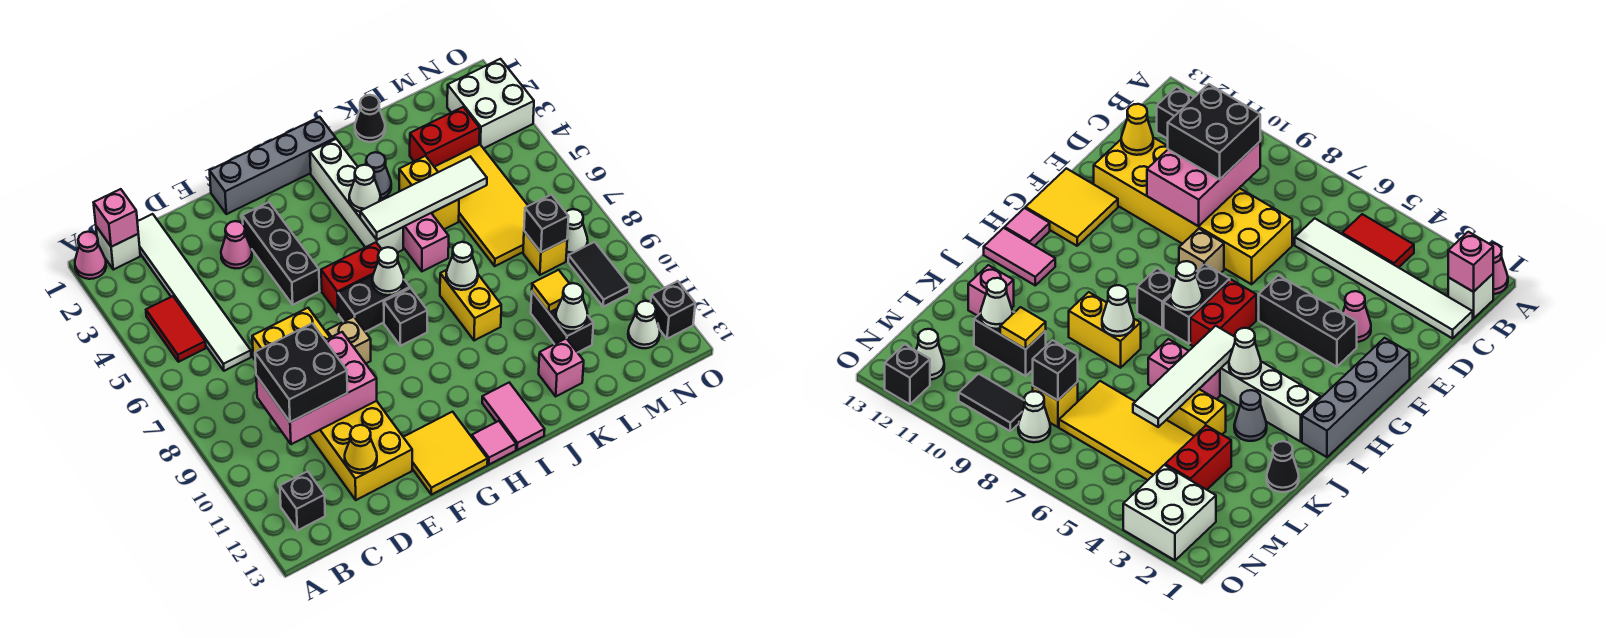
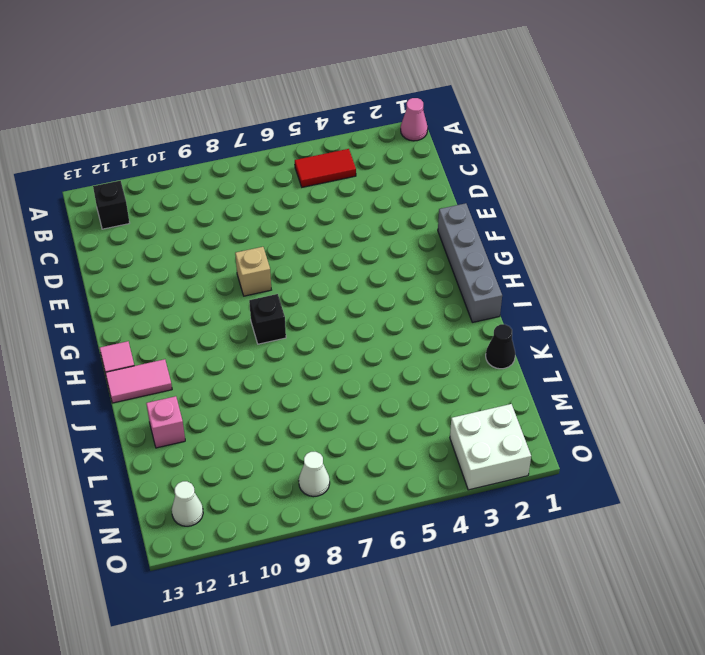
none -> white brick B1 level 1
none -> white tile C1:C6 level 1
none -> yellow brick D7:E12 level 1
none -> pink cone E3 level 1

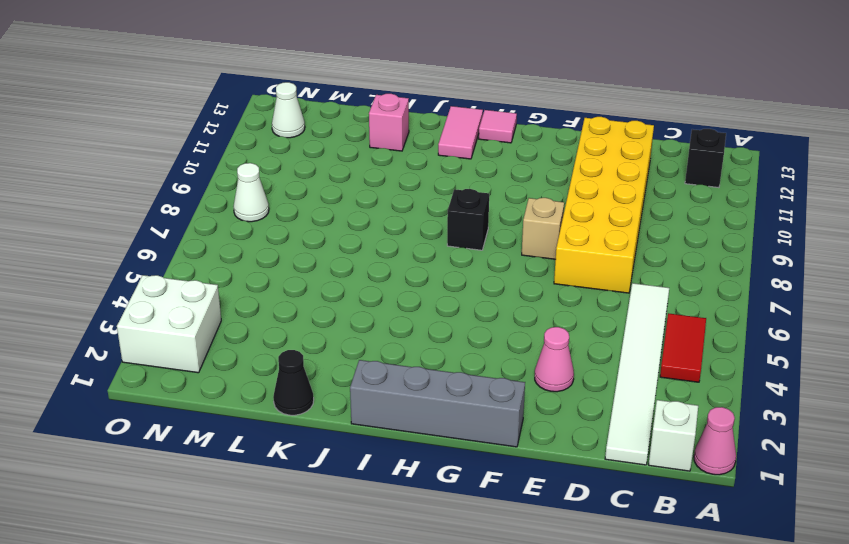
none -> black brick F3:F5 level 1
none -> yellow tile F12:G13 level 1
none -> red brick G6:H6 level 1
none -> black brick G7:H7 level 1

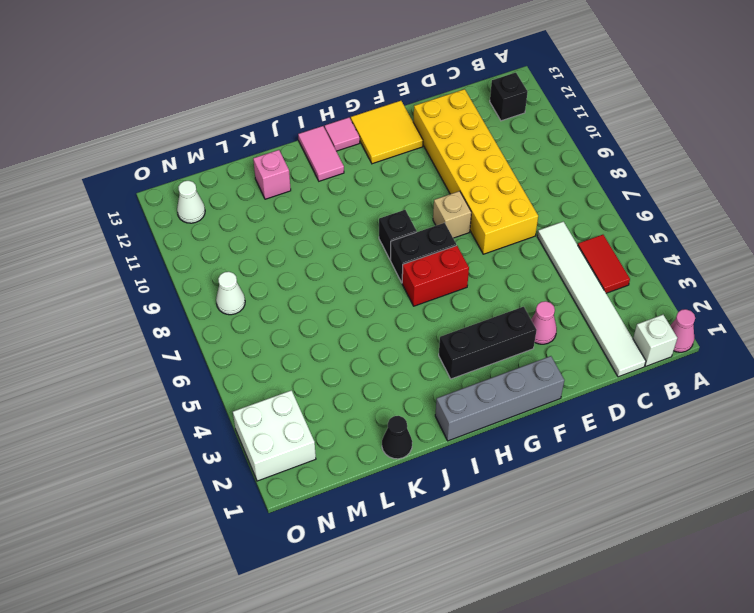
black brick F3:H3 level 1 -> black brick F3:F5 level 1
none -> white brick I2:I5 level 1
none -> grey cone J3 level 1
none -> pink brick J5:J6 level 1
none -> yellow brick J8:J9 level 1

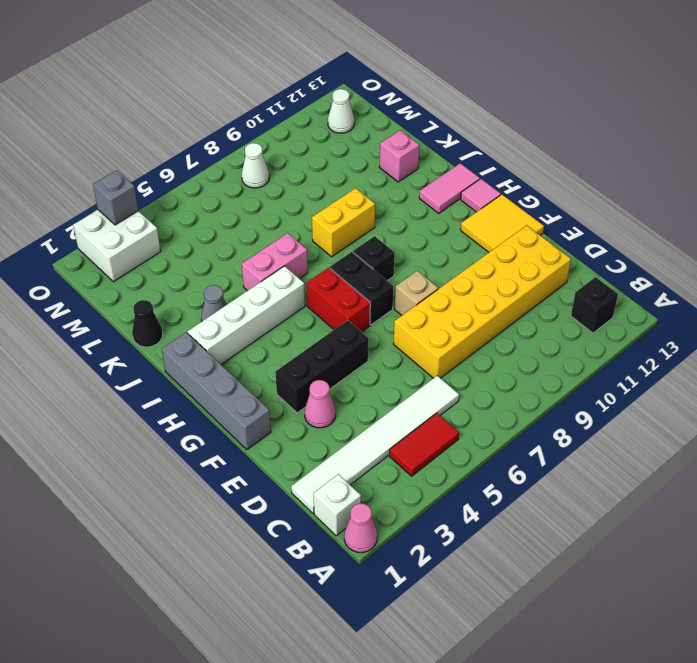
grey brick O3 level 2 -> none
none -> yellow brick K4:K5 level 1
none -> red brick L3:M3 level 1
none -> yellow tile L4:M7 level 1
none -> black brick L10:L11 level 1

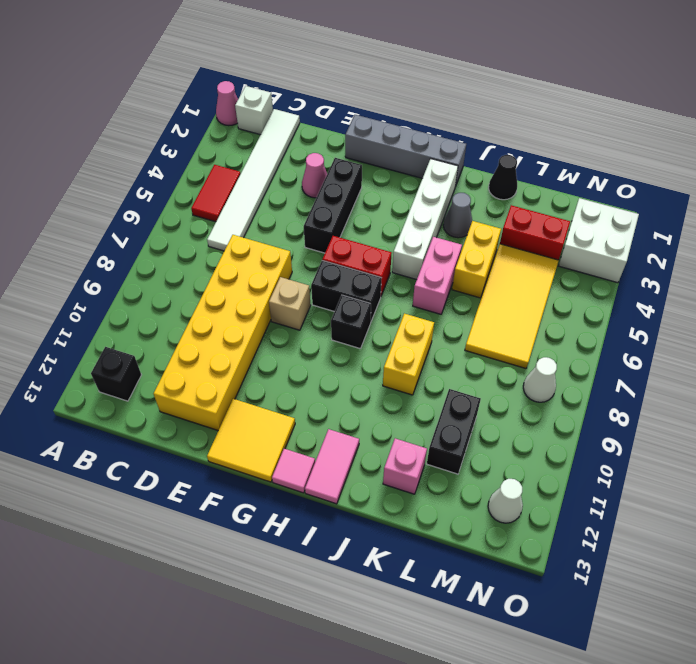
none -> yellow brick M8 level 1
none -> black tile N9:N10 level 1
none -> black brick O12 level 1
none -> pink brick B1 level 2

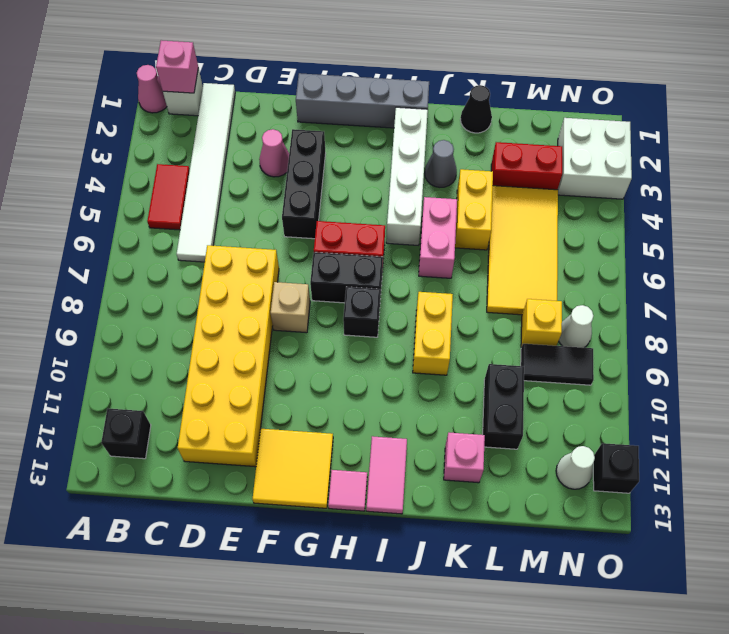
black tile M9:N9 level 1 -> black tile N9:N10 level 1
none -> pink brick C9:E10 level 2
none -> yellow cone D12 level 2
none -> white cone H7 level 2
none -> white cone I4 level 2

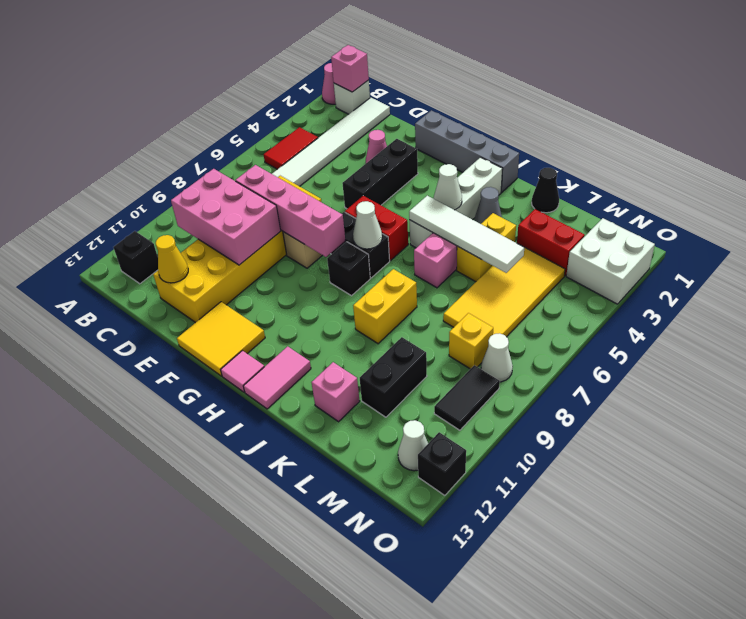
pink brick D8:G8 level 2 -> none
none -> white cone J8 level 2
none -> yellow tile L10 level 2
none -> white cone L11 level 2
none -> black brick M8 level 2

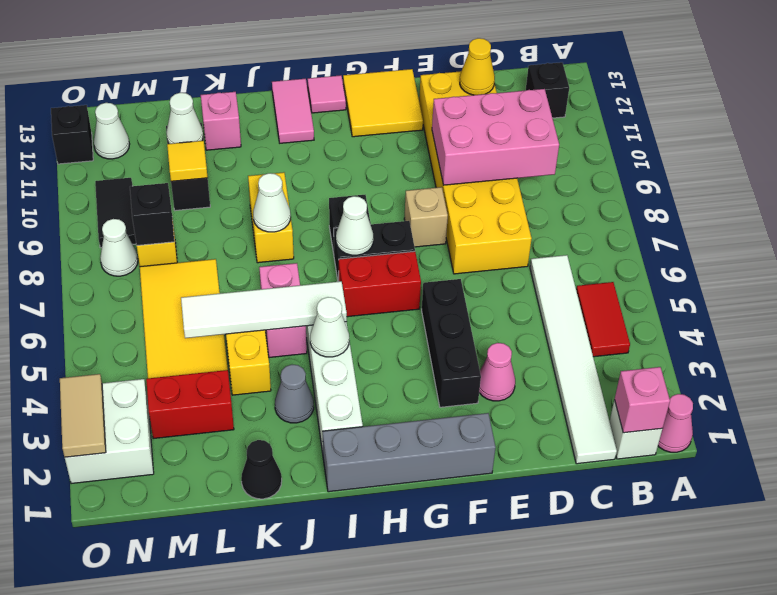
tan tile O2:O3 level 2 -> none
none -> black brick C9:D10 level 3

